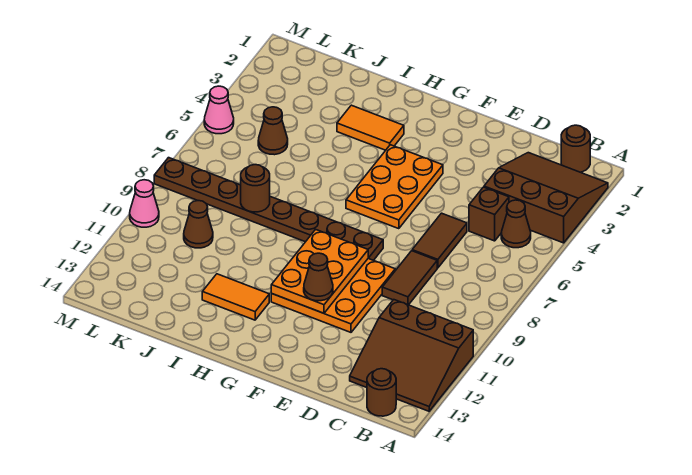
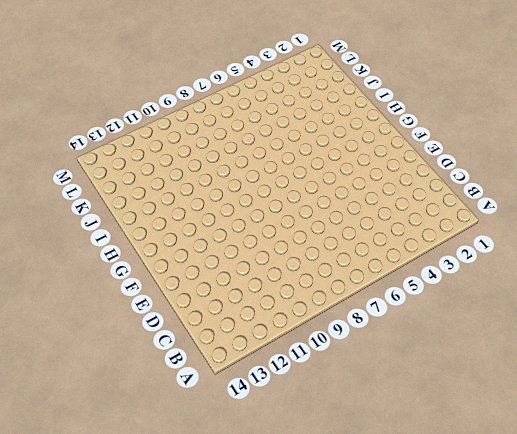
none -> brown slope A2:C4 level 1 top 4
none -> brown slope A11:C13 level 1 top 11
none -> brown round brick B1 level 1

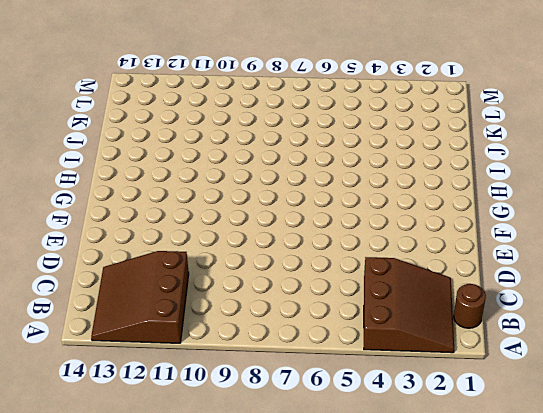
none -> brown cone B5 level 1
none -> brown round brick B14 level 1
none -> brown brick C5 level 1

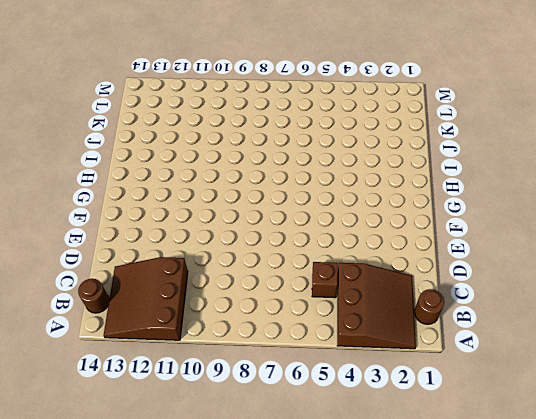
none -> brown cone B5 level 1
none -> brown tile D6:D7 level 1
none -> brown tile D8:D9 level 1

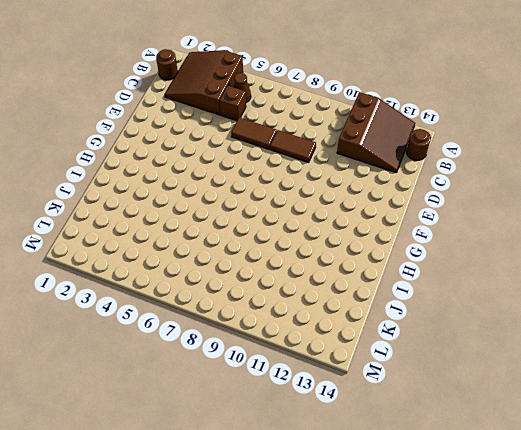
none -> orange plate E9:G11 level 1
none -> orange plate F4:G6 level 1
none -> brown plate F8:M8 level 1

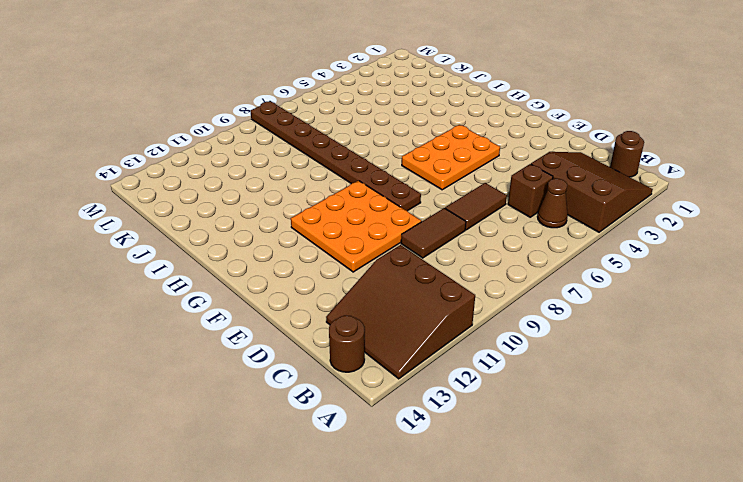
none -> orange tile H3:I3 level 1
none -> orange tile H12:I12 level 1
none -> brown cone K5 level 1

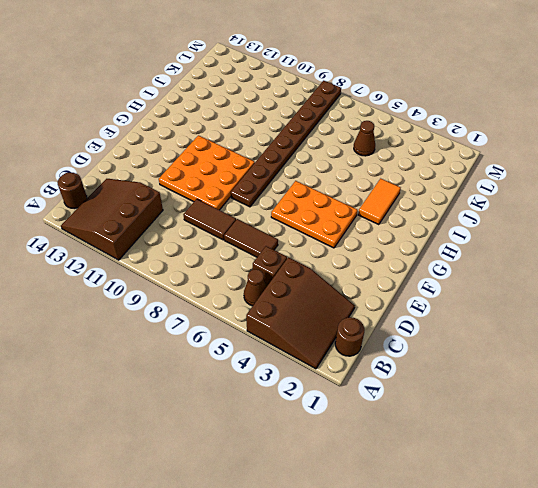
none -> orange tile H12:I12 level 1
none -> brown cone K10 level 1
none -> pink cone M5 level 1

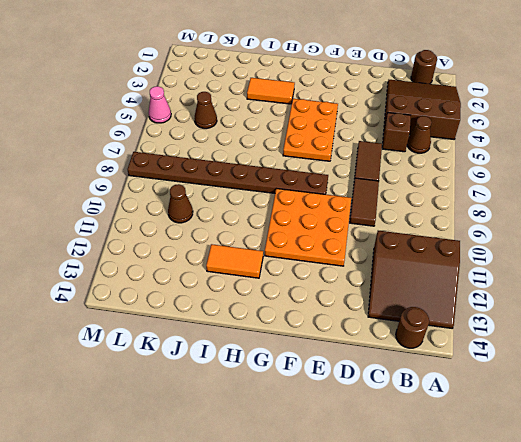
none -> pink cone M10 level 1
none -> orange plate F9:G11 level 2
none -> brown round brick J8 level 2

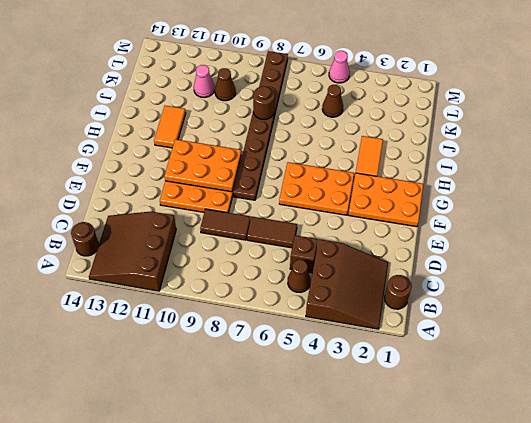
orange plate F1:G3 level 1 -> none
pink cone K11 level 1 -> pink cone M10 level 1
none -> brown cone F11 level 3

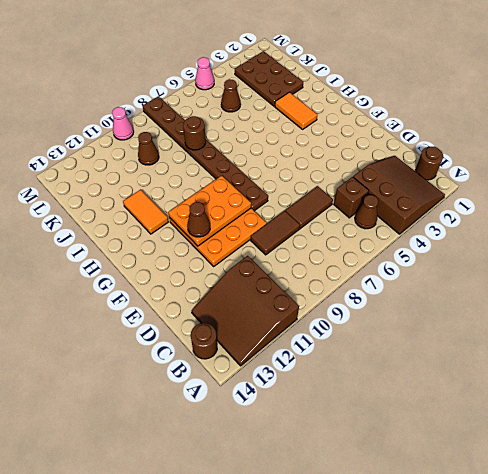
brown plate J2:L3 level 1 -> none
none -> orange plate F4:G6 level 1

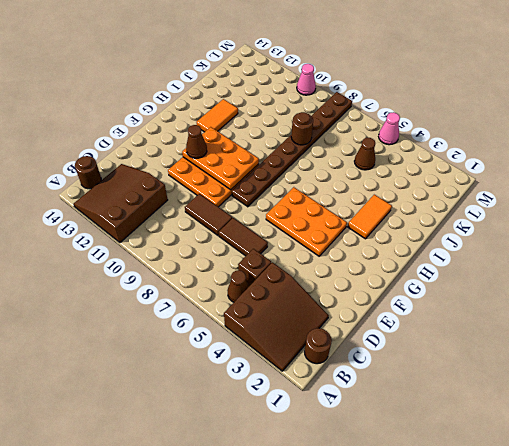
none -> brown cone K10 level 1

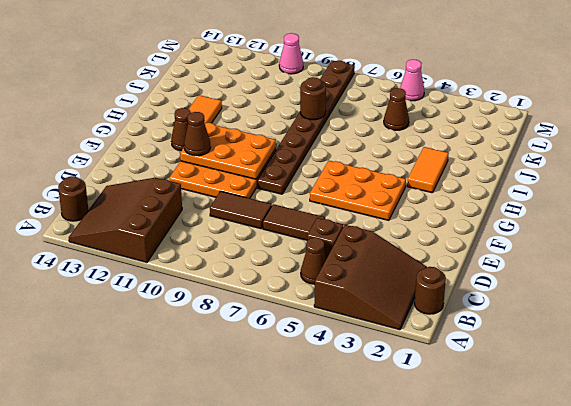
brown cone G12 level 1 -> brown cone K10 level 1

